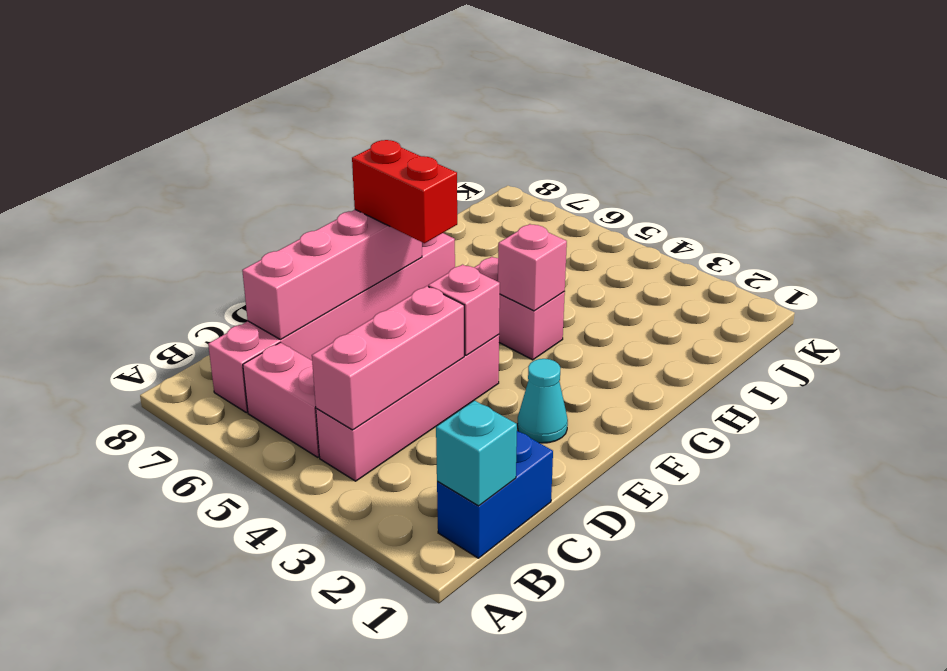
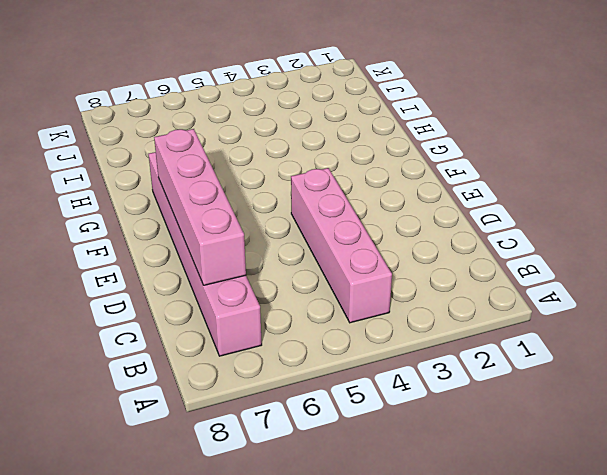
none -> blue brick B1:C1 level 1
none -> pink brick B5:B6 level 1
none -> cyan cone E2 level 1

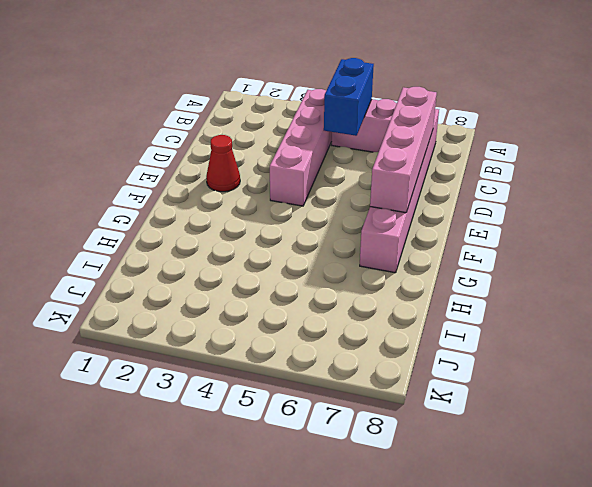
blue brick B5:C5 level 2 -> blue brick B1:C1 level 1
red cone E2 level 1 -> cyan cone E2 level 1
none -> pink brick G4:G5 level 1
none -> cyan brick B1 level 2
none -> pink brick B4:D4 level 2

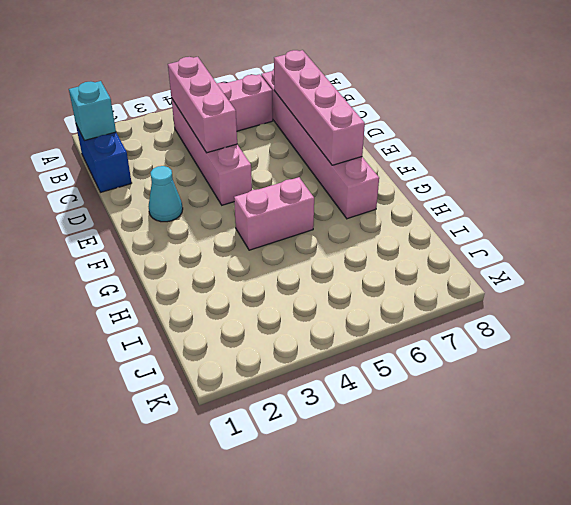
none -> pink brick E4 level 2
none -> pink brick G4 level 2
none -> red brick F6:F7 level 3

